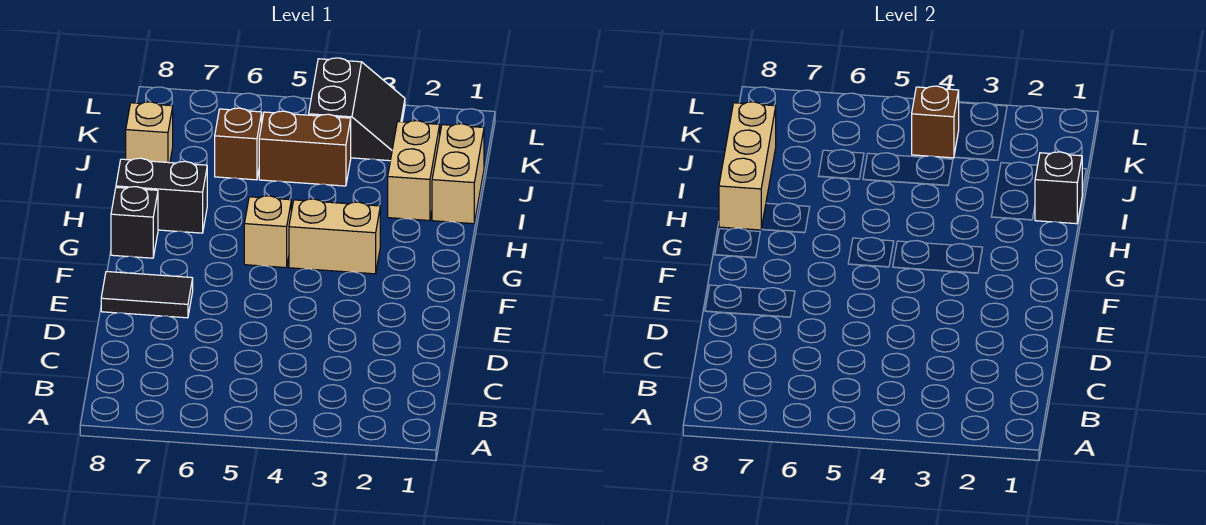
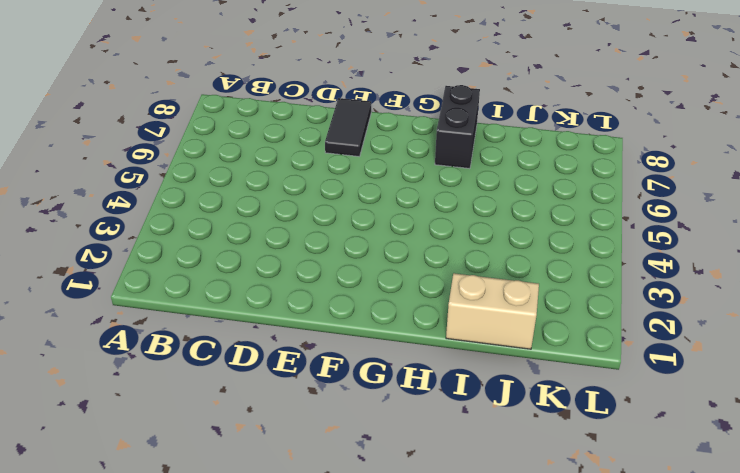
none -> tan brick G3:G4 level 1
none -> tan brick G5 level 1
none -> black brick G8 level 1

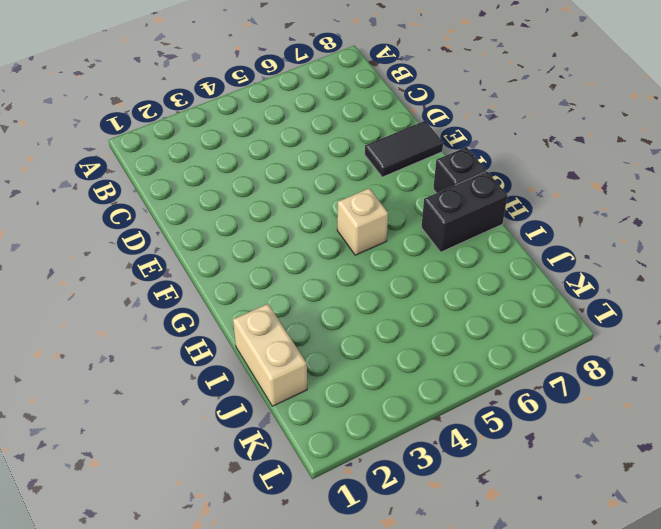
none -> tan brick G3:G4 level 1
none -> tan brick I2:J2 level 1
none -> brown brick J4:J5 level 1

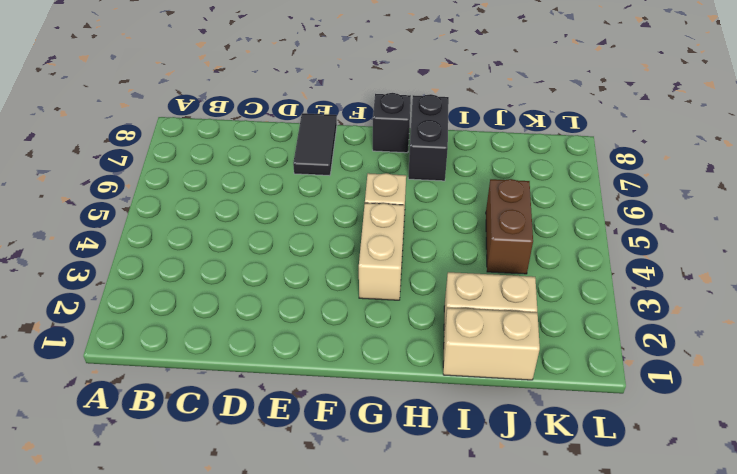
none -> brown brick J6 level 1
none -> tan brick J8 level 1
none -> black slope K3:L4 level 1 top 4

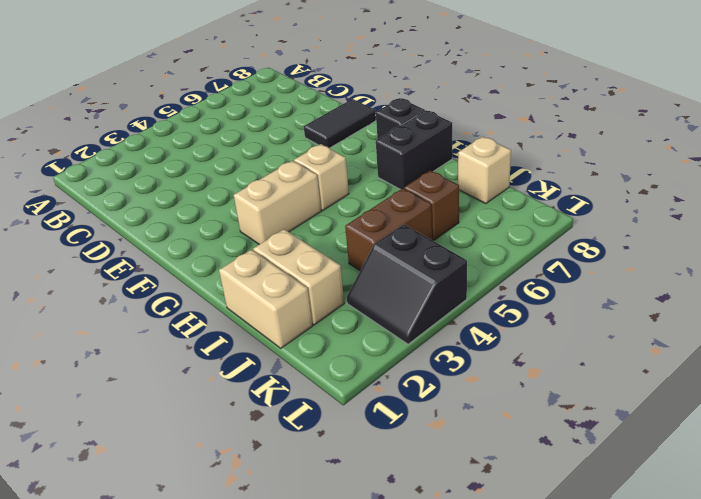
none -> tan brick H8:J8 level 2
none -> black brick I1 level 2
none -> brown brick K4 level 2

